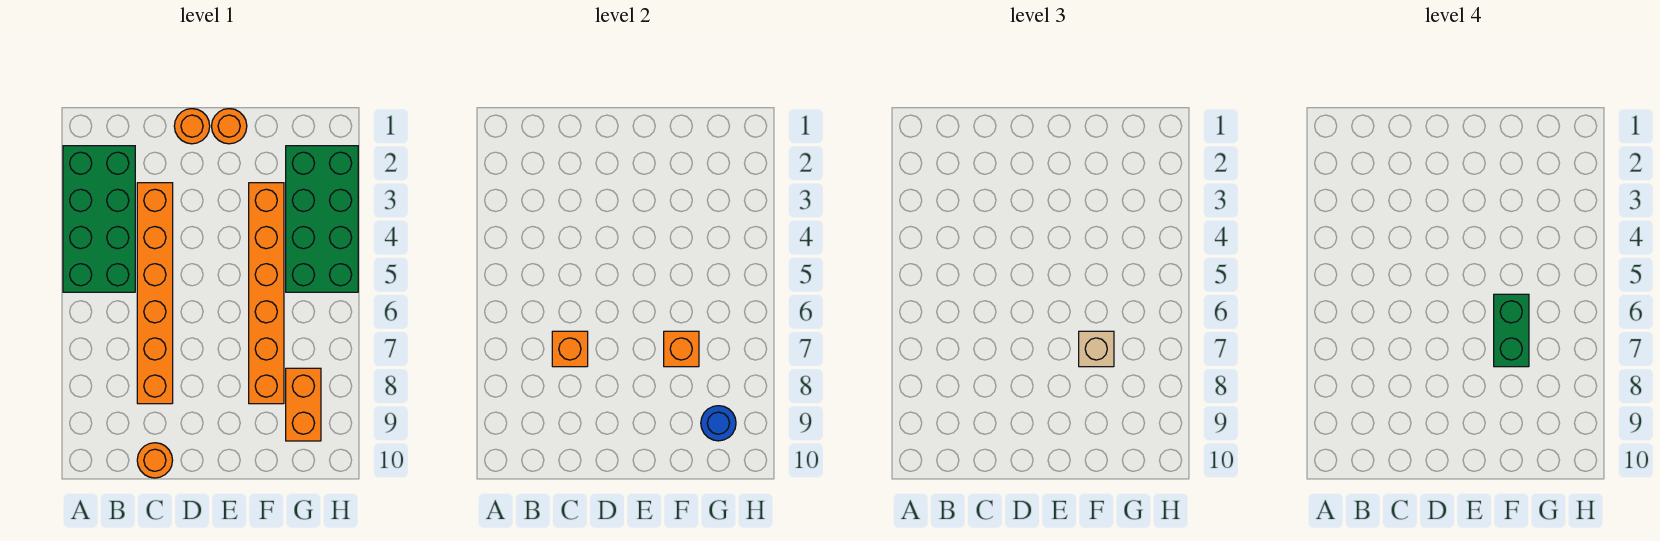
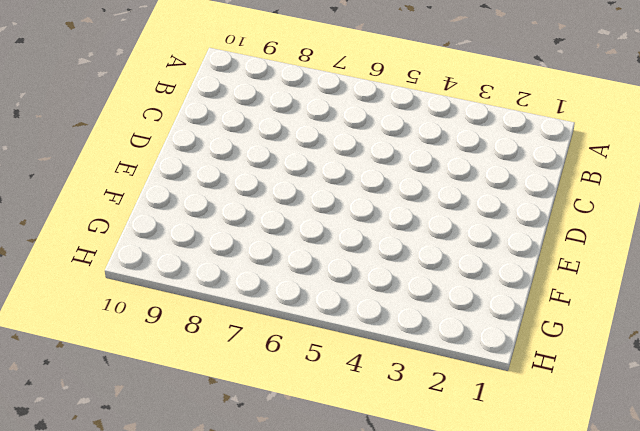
none -> green brick A2:B5 level 1
none -> orange brick C3:C8 level 1
none -> orange round brick C10 level 1

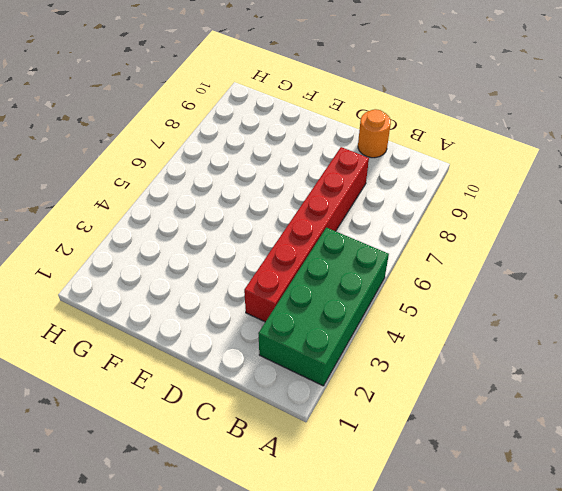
red brick C3:C8 level 1 -> orange brick C3:C8 level 1
none -> orange round brick D1 level 1
none -> orange round brick E1 level 1
none -> orange brick F3:F8 level 1

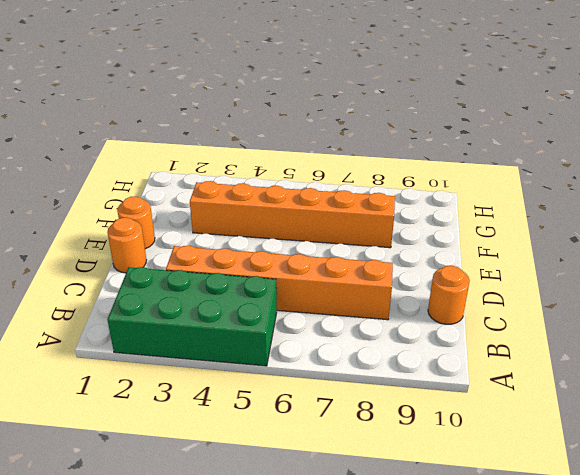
none -> green brick G2:H5 level 1
none -> orange brick G8:G9 level 1
none -> orange brick C7 level 2

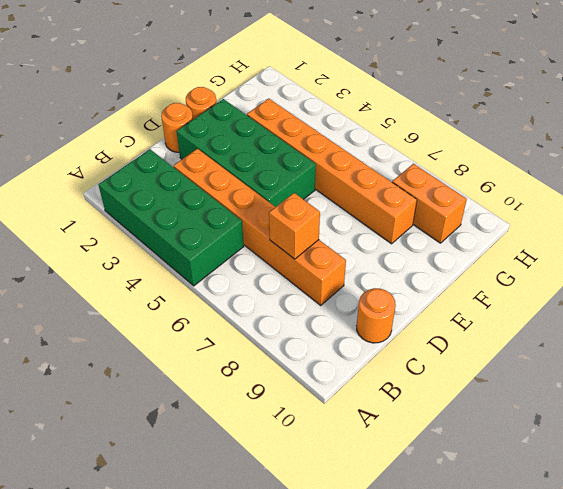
green brick D2:E5 level 1 -> green brick G2:H5 level 1
none -> orange brick F7 level 2
none -> blue round brick G9 level 2
none -> tan brick F7 level 3

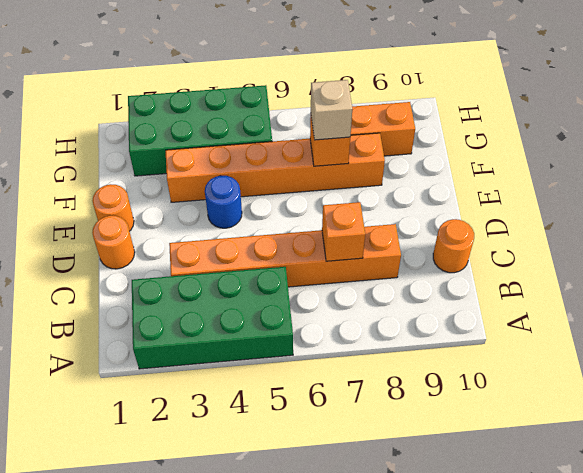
blue round brick E4 level 1 -> blue round brick G9 level 2
none -> green brick F6:F7 level 4

